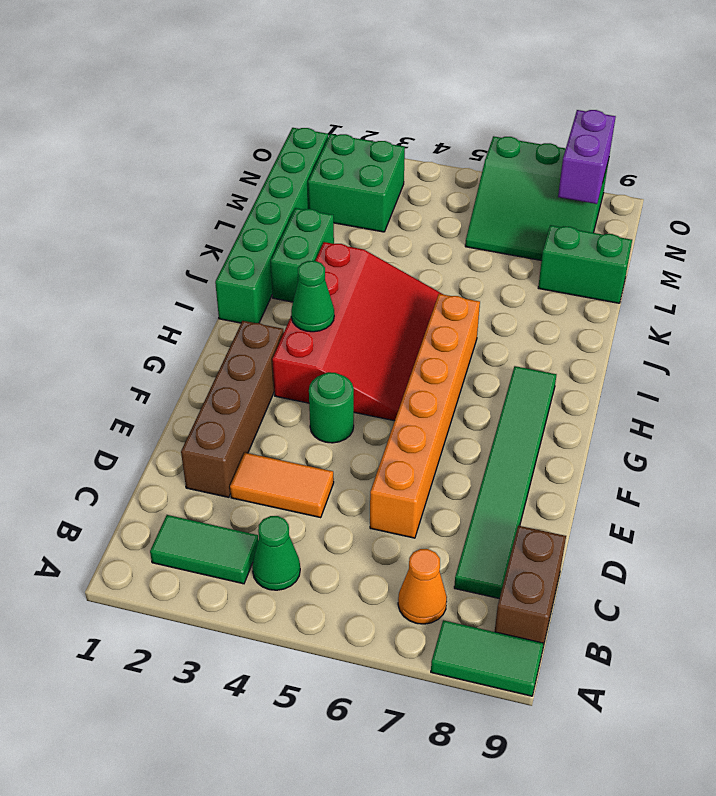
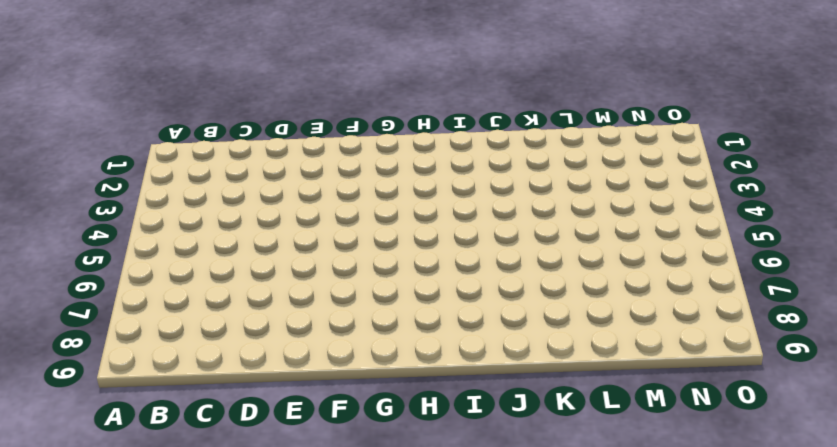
none -> green tile A8:A9 level 1
none -> green tile B2:B3 level 1
none -> green cone B4 level 1

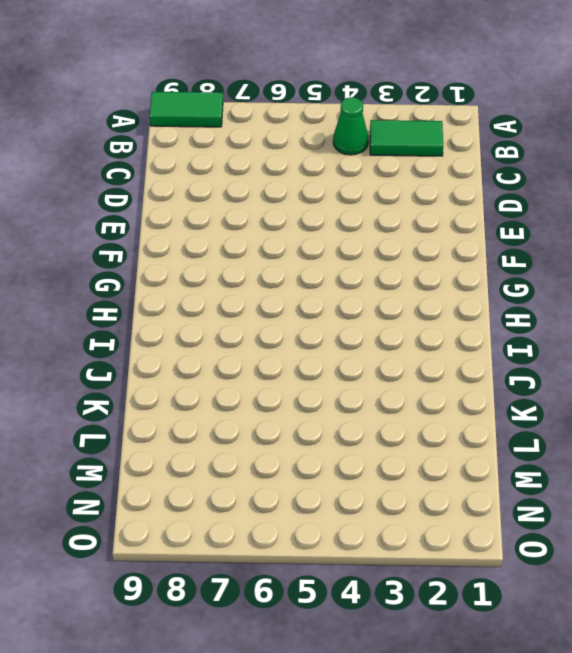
none -> orange cone B7 level 1
none -> brown brick B9:C9 level 1
none -> green tile C8:H8 level 1

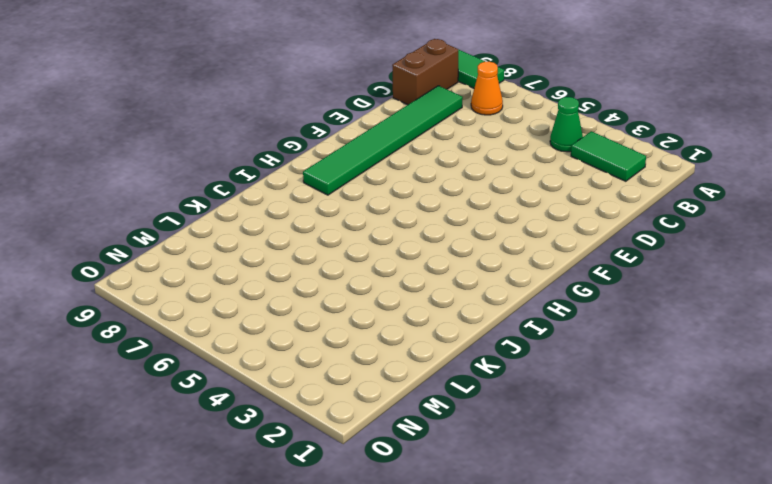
none -> brown brick D2:G2 level 1
none -> orange tile D3:D4 level 1
none -> orange brick D6:I6 level 1

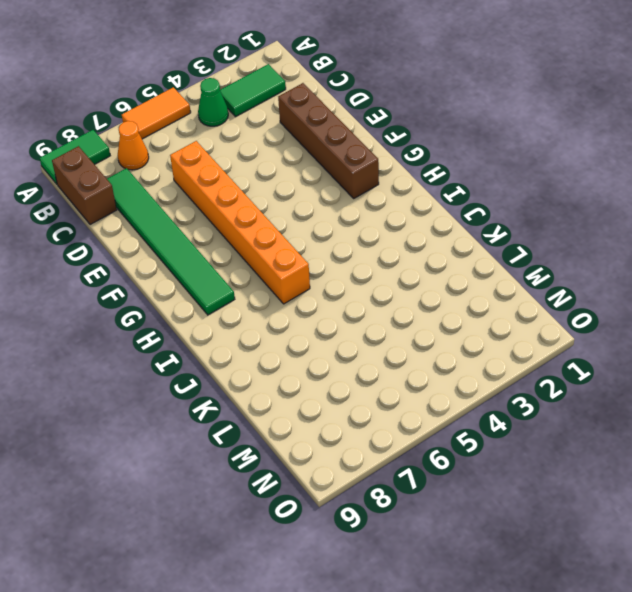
orange tile A5:A6 level 1 -> orange tile D3:D4 level 1
none -> green round brick F4 level 1
none -> red slope G3:J5 level 1 top 3
none -> green brick I1:N1 level 1

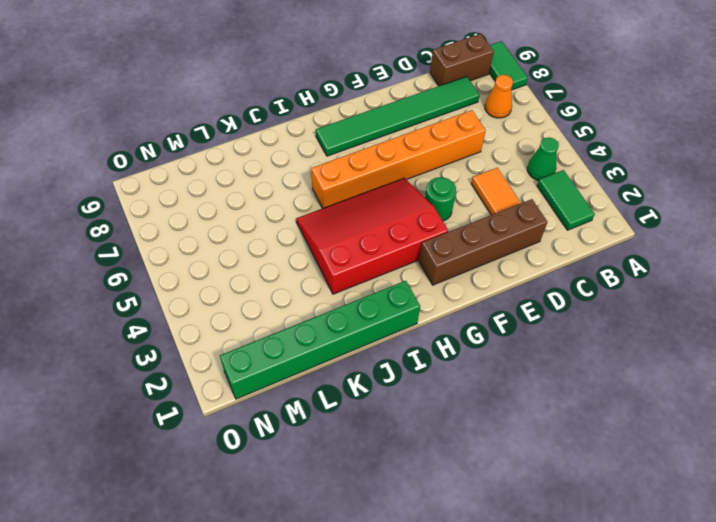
none -> green brick J2:K2 level 1
none -> green brick L8:L9 level 1
none -> green brick M2:N3 level 1

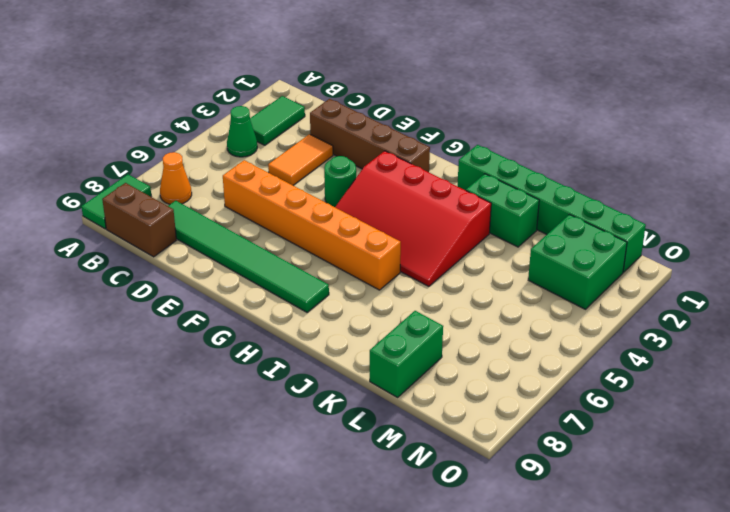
none -> green slope M6:O8 level 1 top O
none -> green cone H3 level 2
none -> purple brick N8:O8 level 2

